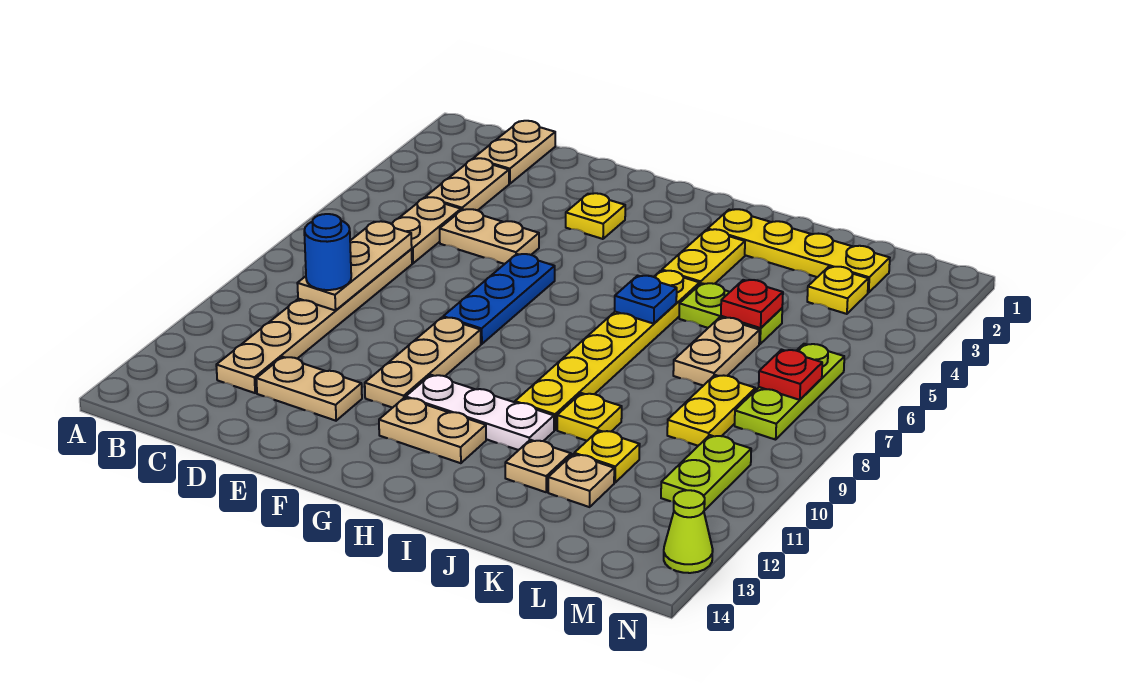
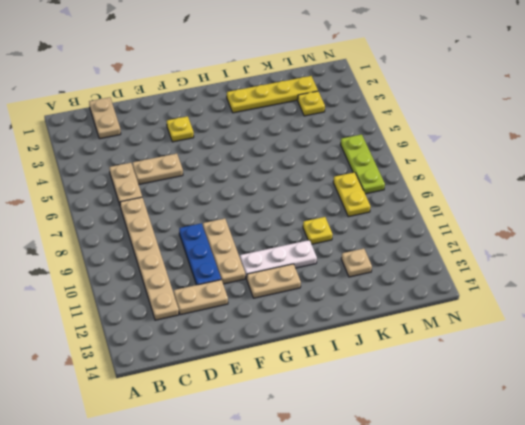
blue plate E9:E11 level 1 -> blue plate F6:F8 level 1
none -> tan plate C3:C4 level 1
none -> yellow plate I3:I4 level 1
none -> yellow plate I5:I10 level 1
none -> lime plate J5:K5 level 1

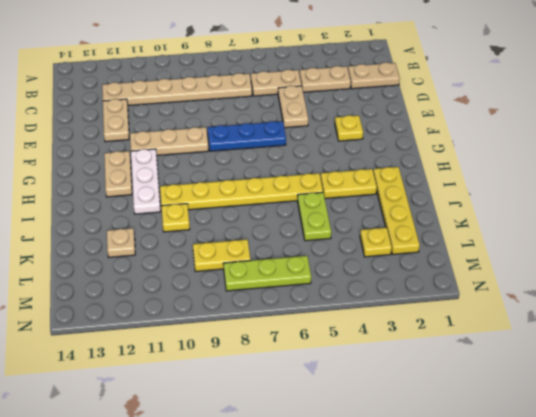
none -> tan plate J12 level 1
none -> tan plate K6:K7 level 1
none -> yellow plate K11 level 1
none -> lime plate M10:M11 level 1

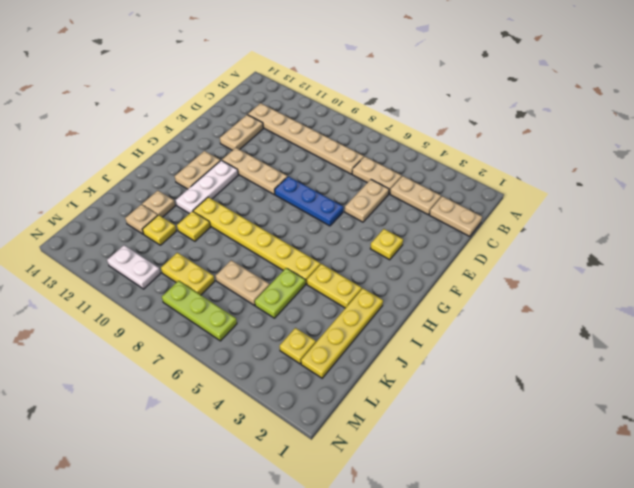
white plate M10:M11 level 1 -> lime plate M10:M11 level 1
none -> lime cone N13 level 1
none -> tan plate C7:C9 level 2
none -> blue plate I6 level 2
none -> red plate K5 level 2

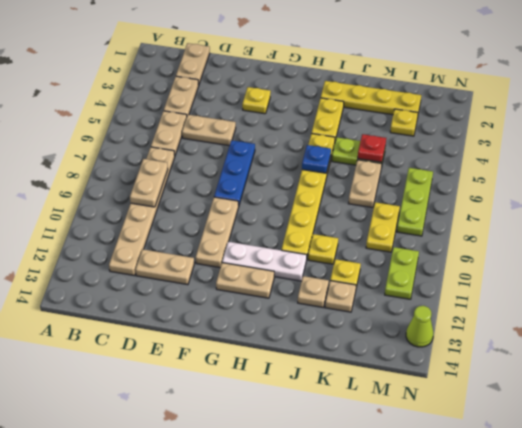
tan plate C8:C9 level 2 -> tan plate C7:C9 level 2
none -> red plate M7 level 2
none -> blue round brick C9 level 3

